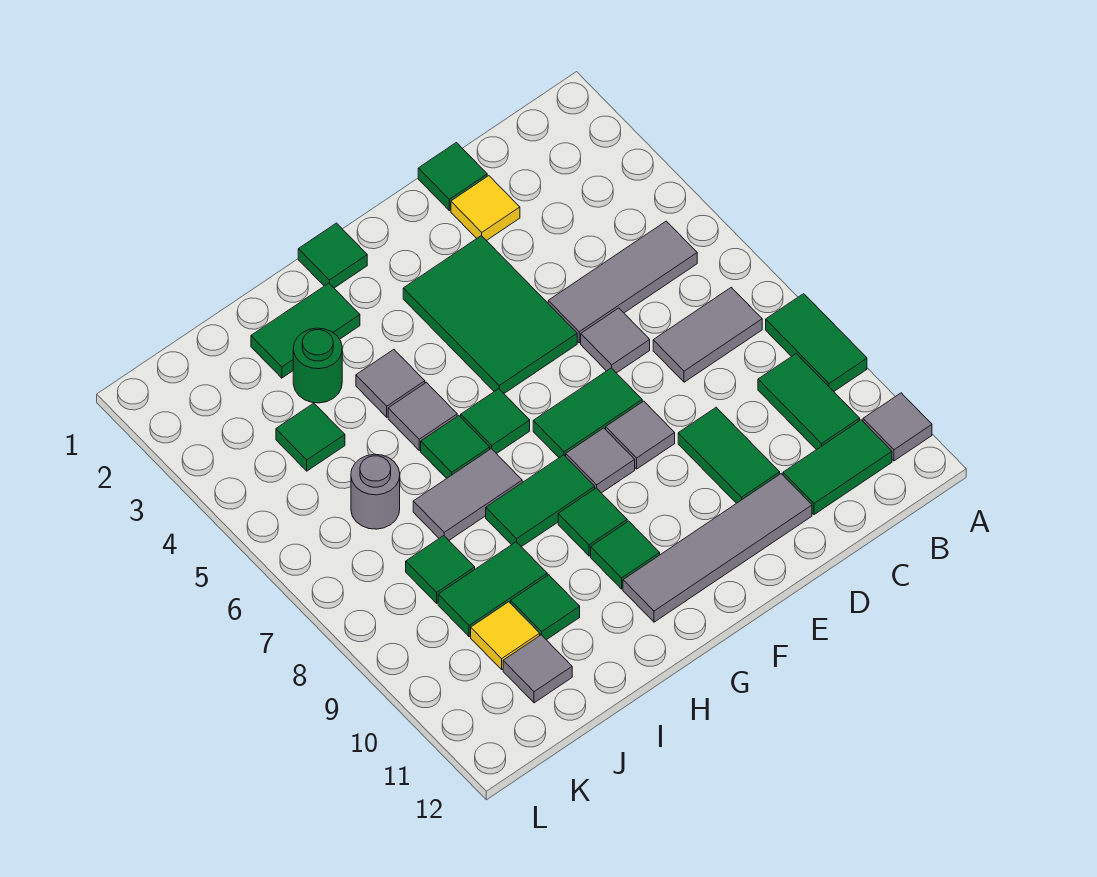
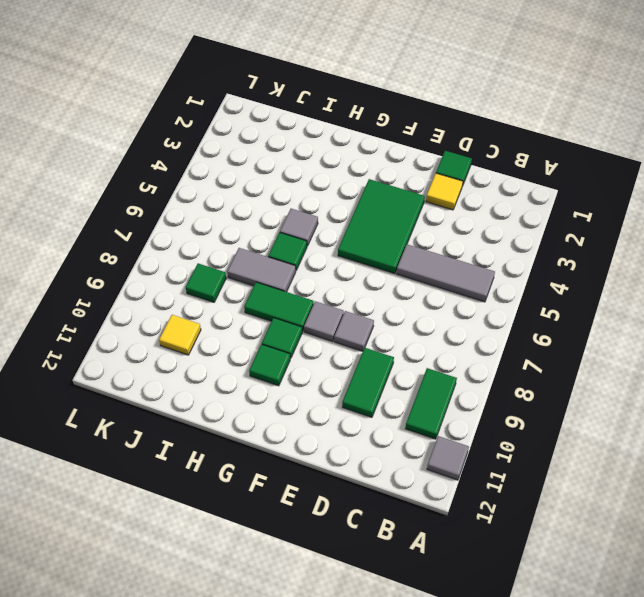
none -> green tile A8:A9 level 1
none -> grey tile B7:C7 level 1
none -> green tile B11:C11 level 1
none -> grey tile D6 level 1

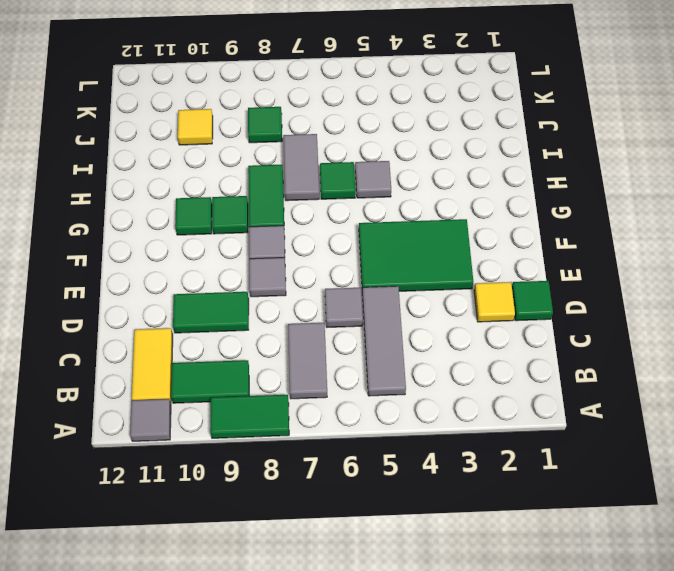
yellow tile B11:C11 level 1 -> green tile B11:C11 level 1
none -> grey tile D11:G11 level 1
none -> green tile E7:F7 level 1
none -> green tile G1 level 1
none -> green tile G6 level 1

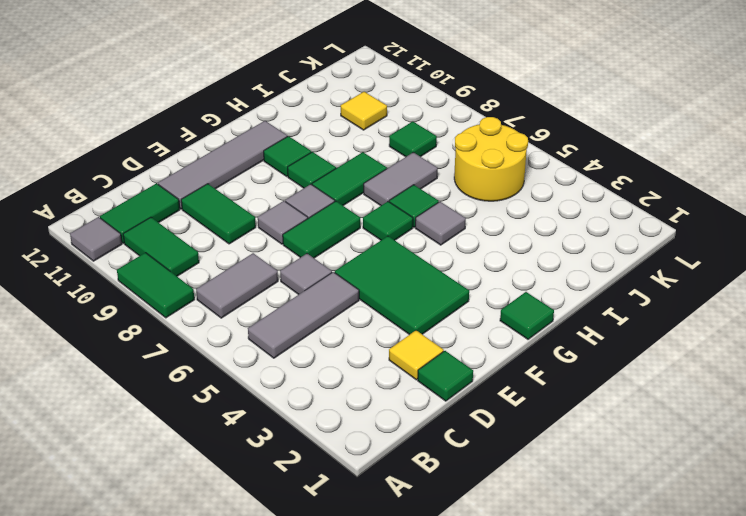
yellow round brick J5:K6 level 1 -> grey round brick J6 level 1
none -> green tile H2:I2 level 1
none -> grey tile H4 level 1
none -> green round brick I3 level 1
none -> green tile I9:J9 level 1

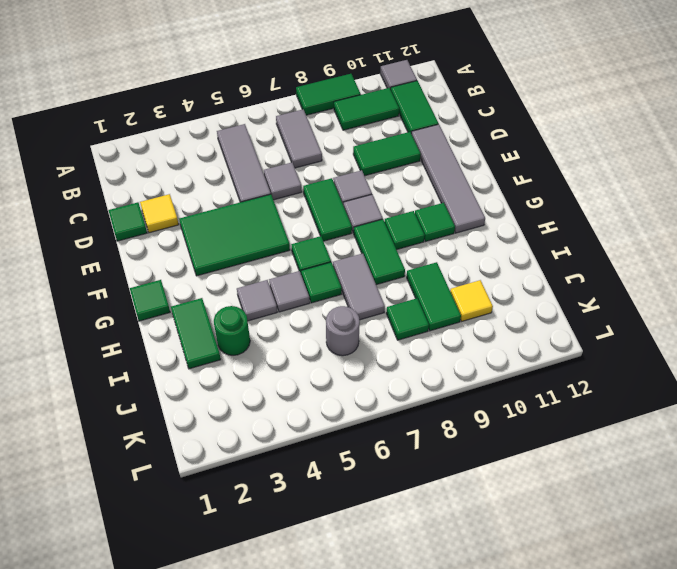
none -> green tile I10 level 1
none -> green tile J4 level 1
none -> grey tile J11 level 1

